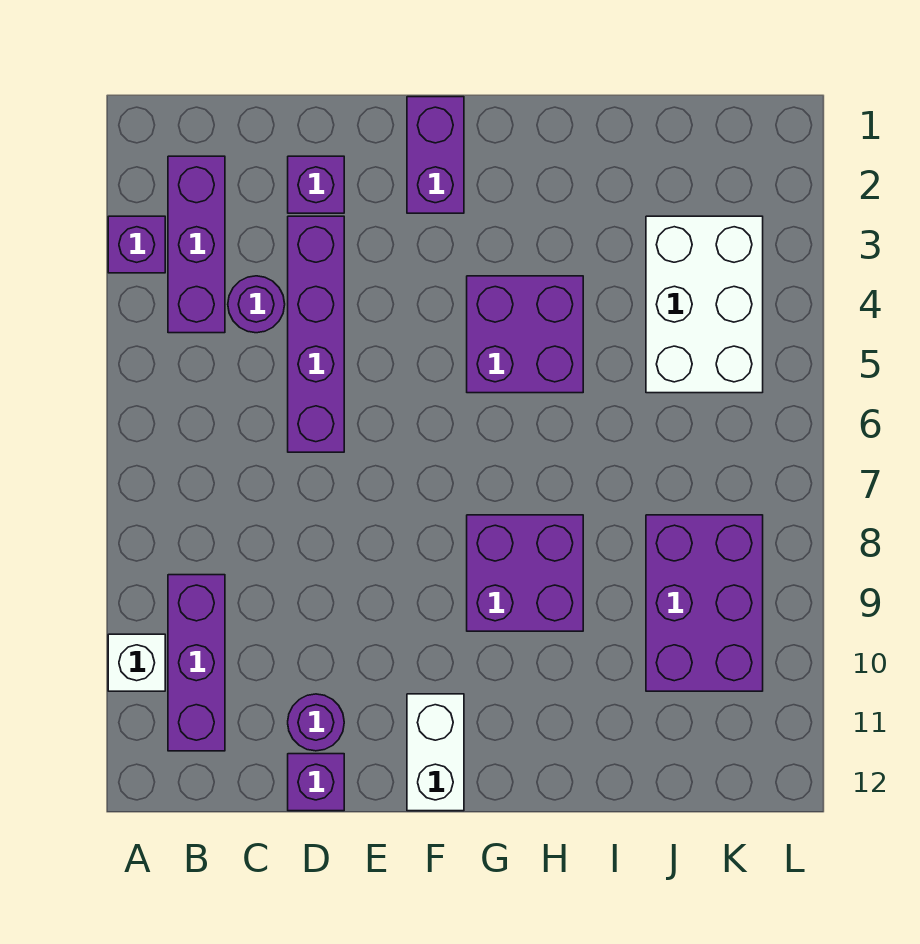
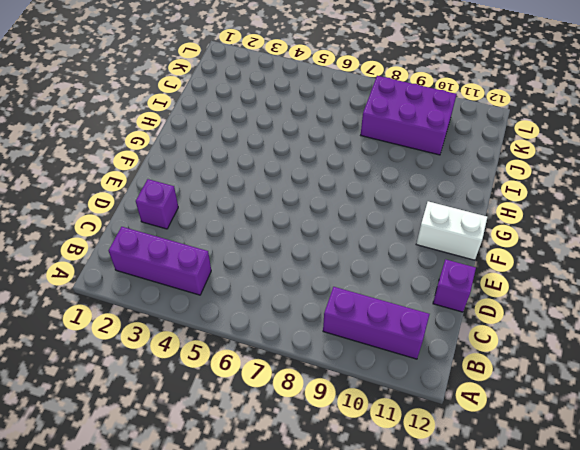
none -> purple brick A3 level 1
none -> white brick A10 level 1
none -> purple round brick C4 level 1

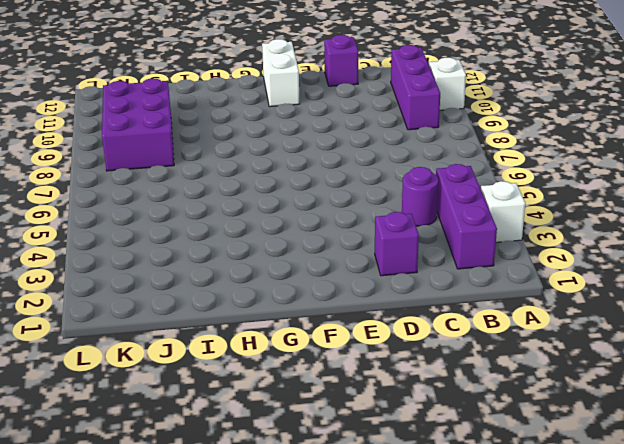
white brick A3 level 1 -> purple brick A3 level 1
none -> purple brick D3:D6 level 1
none -> purple round brick D11 level 1
none -> purple brick F1:F2 level 1

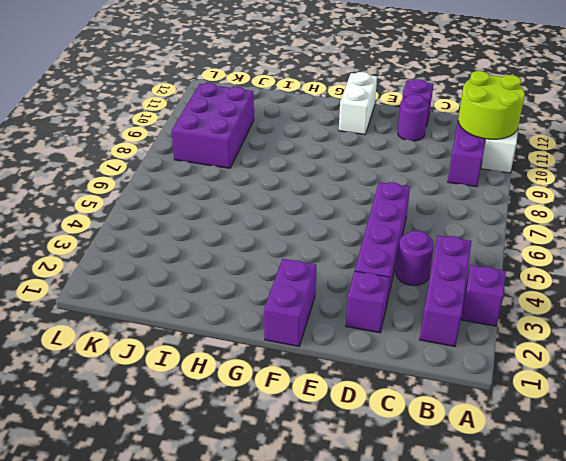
lime round brick A10:B11 level 2 -> none
none -> purple brick G4:H5 level 1
none -> purple brick G8:H9 level 1
none -> white brick J3:K5 level 1

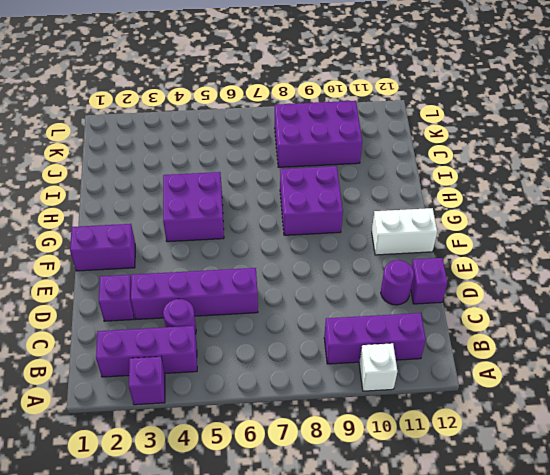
none -> white brick J3:K5 level 1

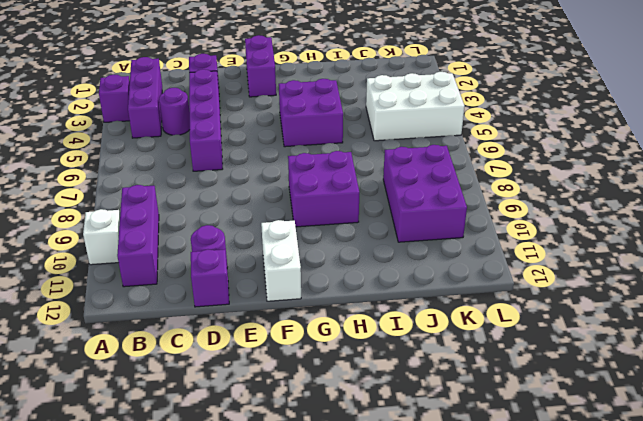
white brick J4:L5 level 1 -> white brick J3:K5 level 1

